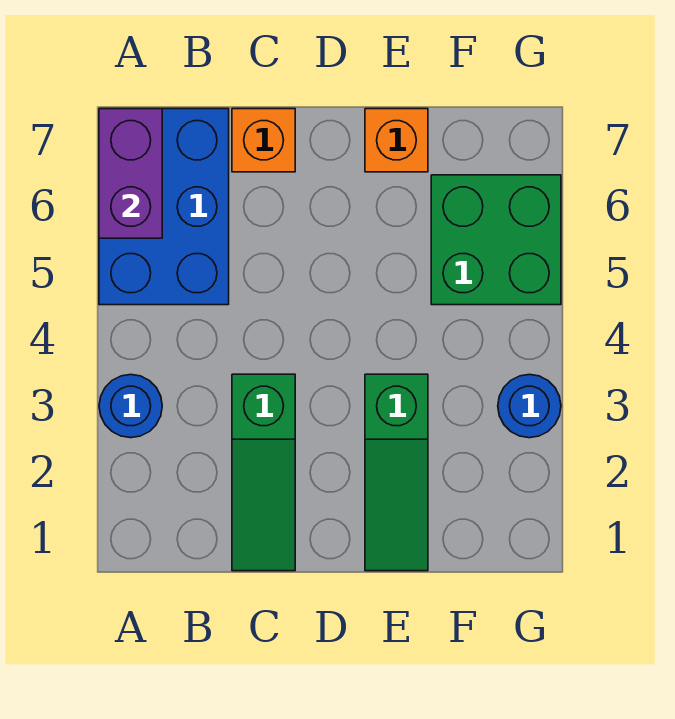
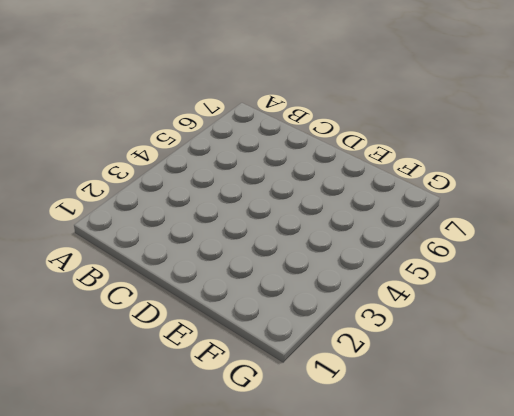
none -> blue round brick A3 level 1
none -> blue brick A5:B7 level 1

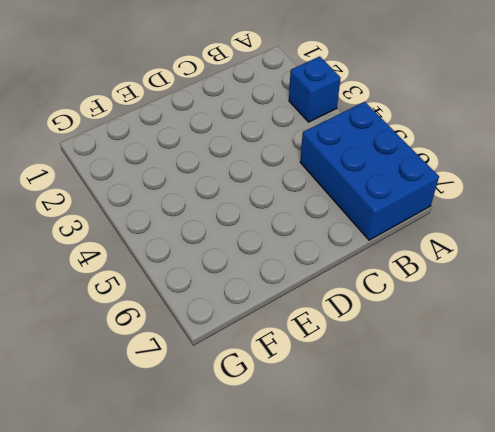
blue brick A3 level 1 -> blue round brick A3 level 1
none -> green slope C1:C3 level 1 top 3
none -> orange brick C7 level 1

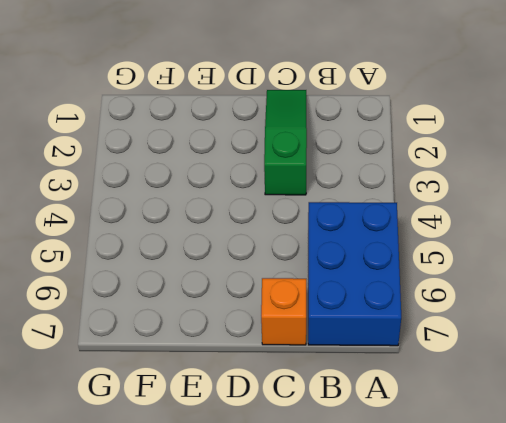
none -> blue round brick A3 level 1
none -> green slope E1:E3 level 1 top 3

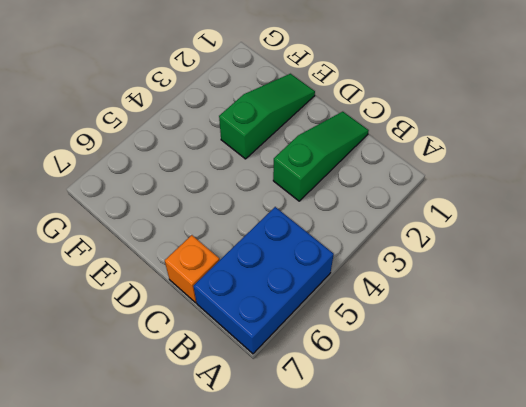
none -> blue round brick A3 level 1
none -> orange brick E7 level 1

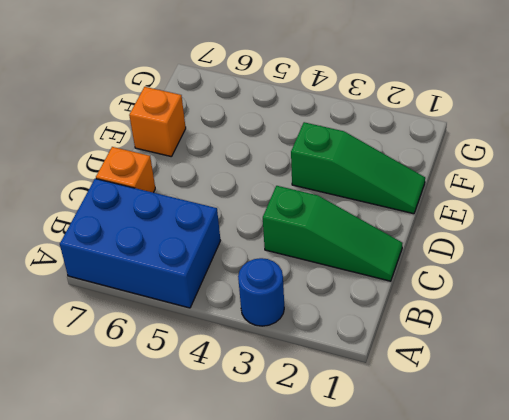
none -> green brick F5:G6 level 1
none -> blue round brick G3 level 1

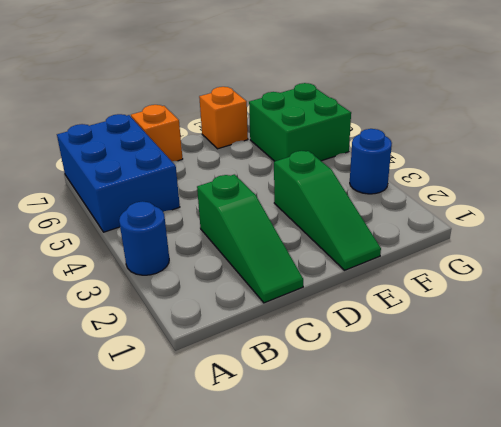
none -> purple brick A6:A7 level 2

